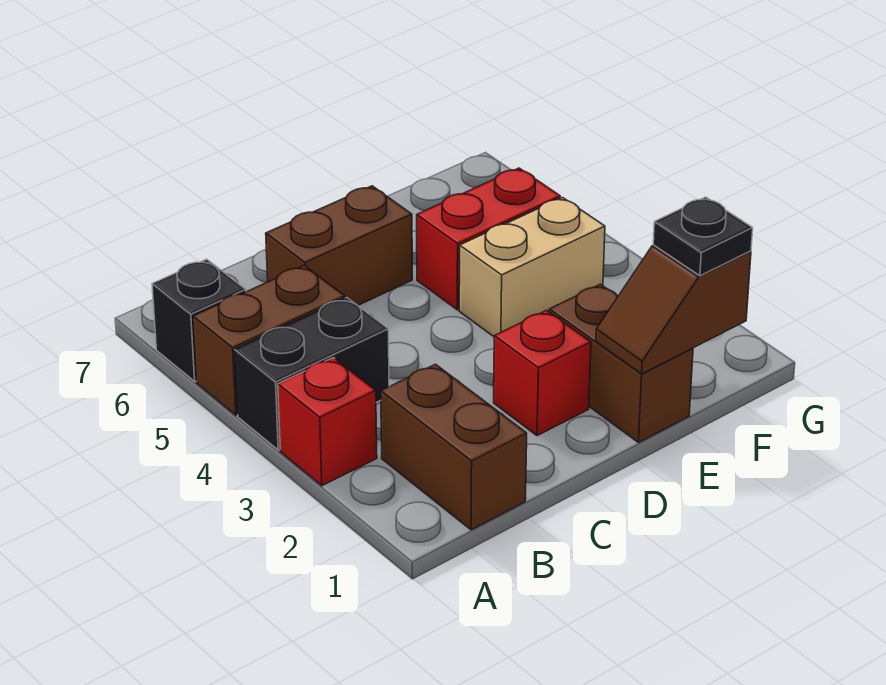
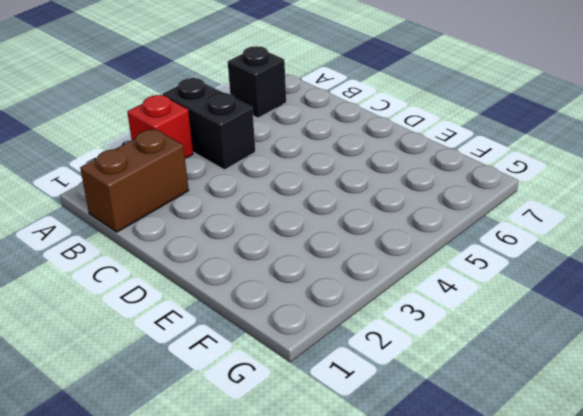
none -> brown brick A5:B5 level 1
none -> brown brick C6:D6 level 1
none -> red brick D2 level 1

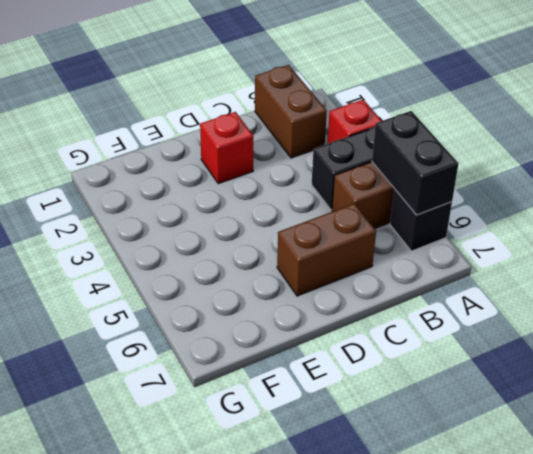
black brick A5:A6 level 2 -> none
none -> brown brick E1:E2 level 1
none -> tan brick E4:F4 level 1
none -> red brick E5:F5 level 1

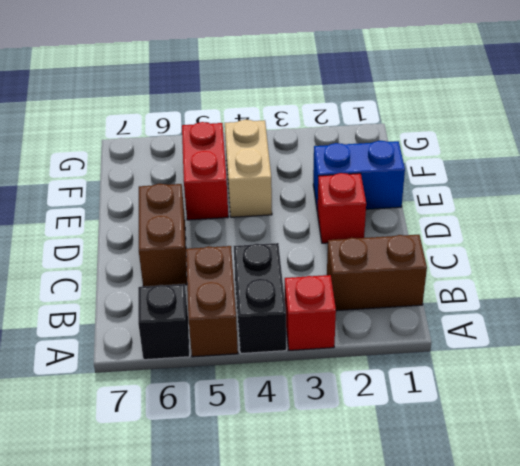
blue brick E1:E2 level 1 -> brown brick E1:E2 level 1
none -> brown slope E1:F1 level 2 top F
none -> black plate F1 level 3

